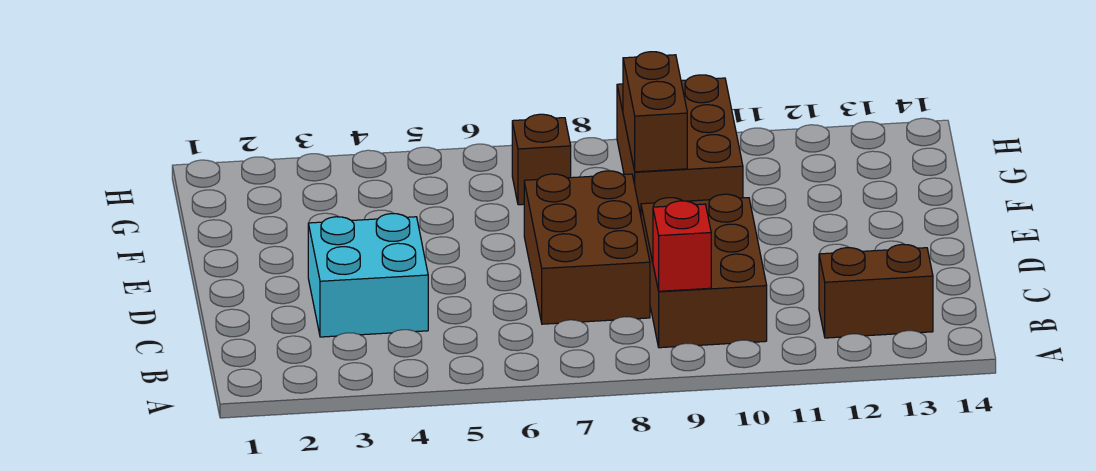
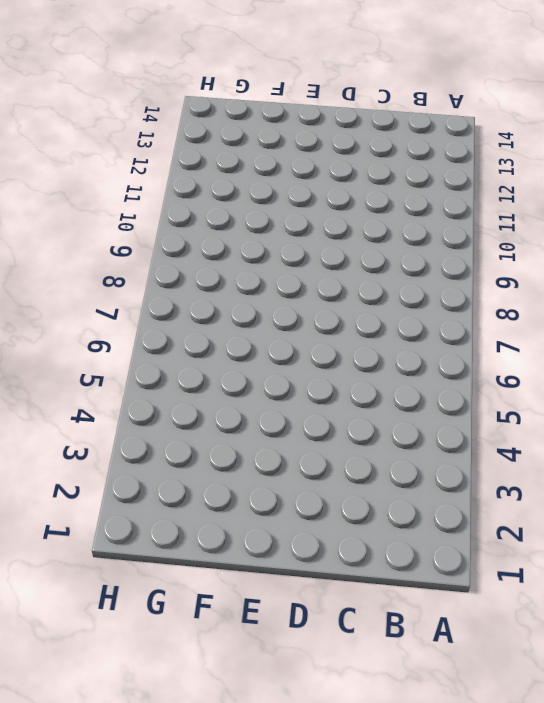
none -> brown brick B9:D10 level 1
none -> brown brick B12:B13 level 1

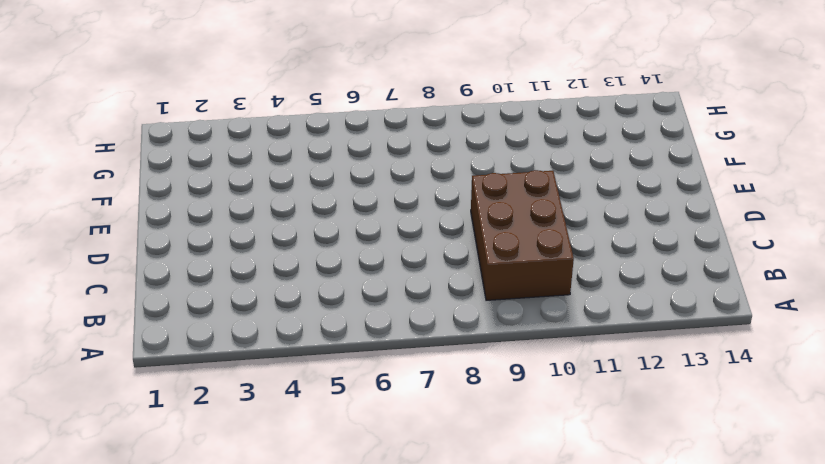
none -> brown brick B12:B13 level 1
none -> cyan brick C3:D4 level 1

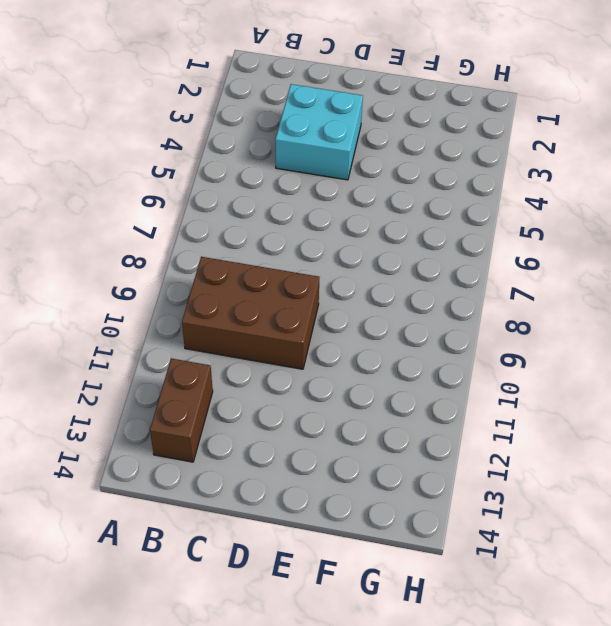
none -> brown brick C7:E8 level 1
none -> brown brick F9:H10 level 1

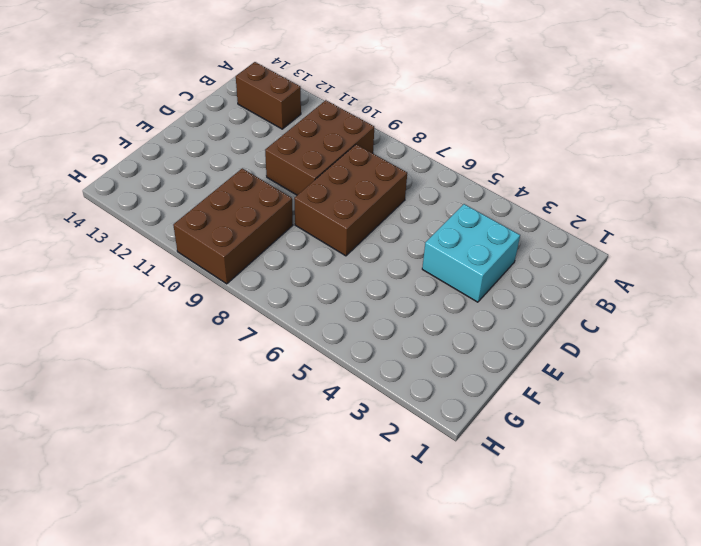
none -> brown brick G7 level 1
none -> red brick B9 level 2

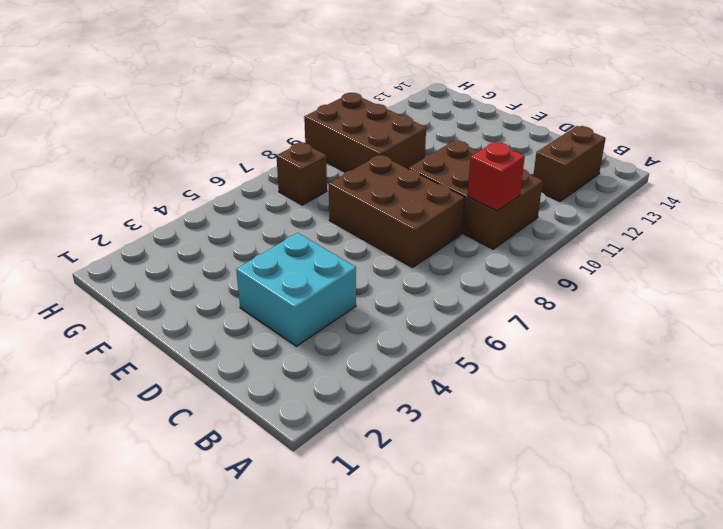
none -> brown brick F9:G9 level 2

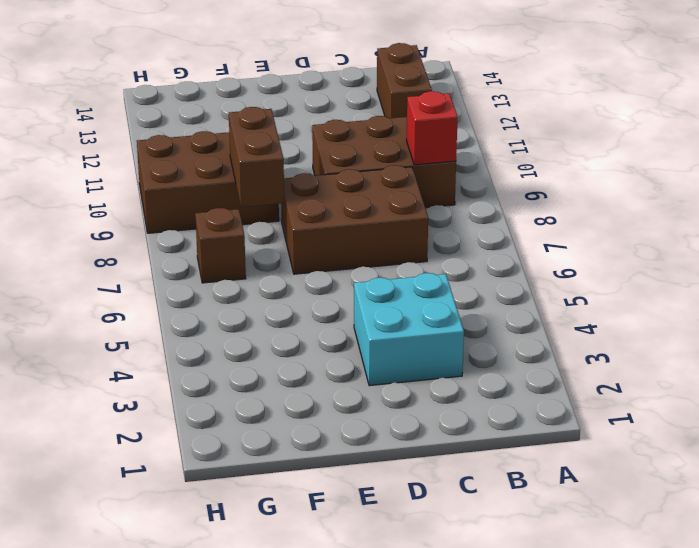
brown brick F8:F9 level 2 -> brown brick F9:G9 level 2

